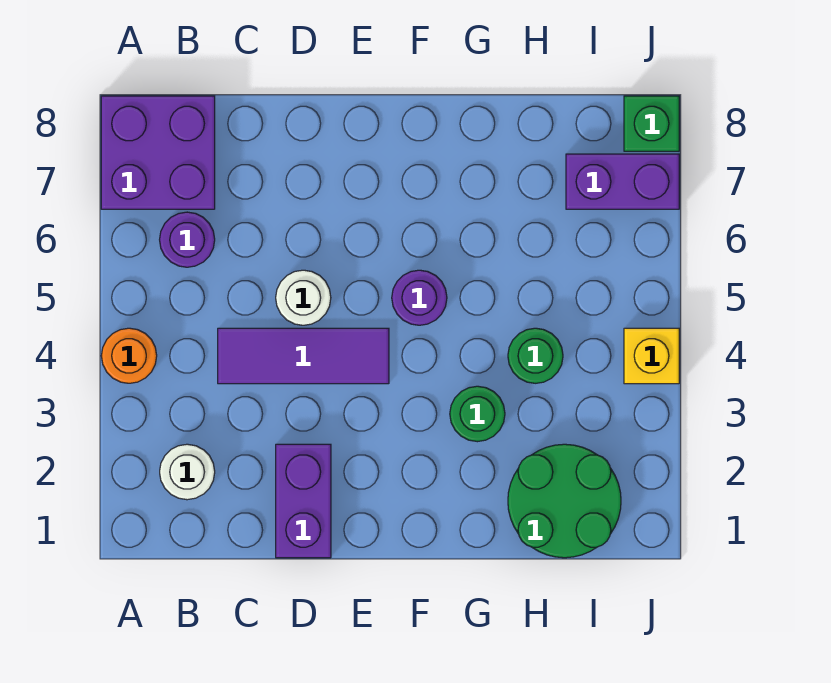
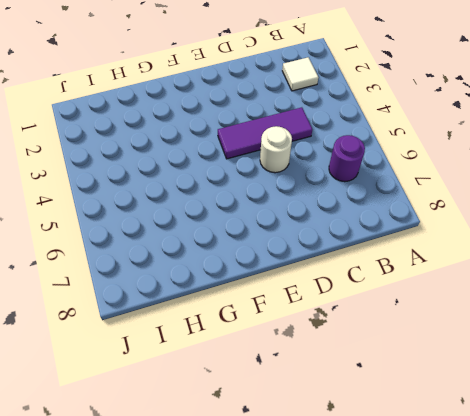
white tile B2 level 1 -> white round brick B2 level 1
none -> orange round brick A4 level 1
none -> purple brick A7:B8 level 1
none -> purple brick D1:D2 level 1

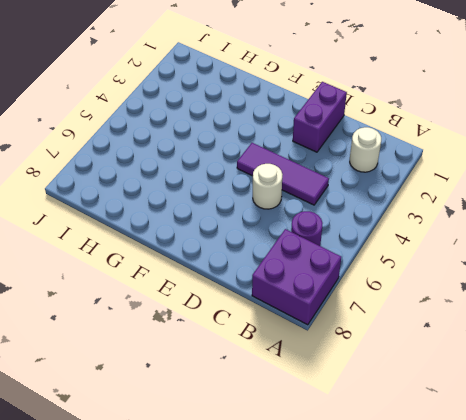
none -> orange round brick A4 level 1
none -> purple round brick F5 level 1
none -> green round brick G3 level 1

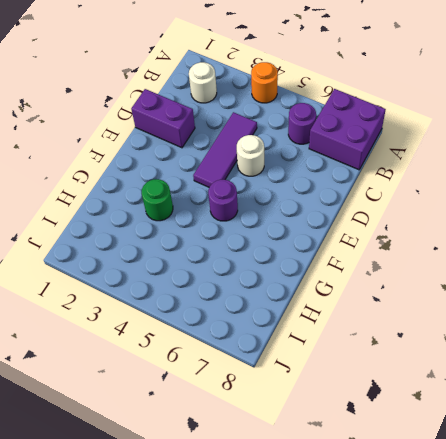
none -> green round brick H1:I2 level 1
none -> green round brick H4 level 1
none -> purple brick I7:J7 level 1

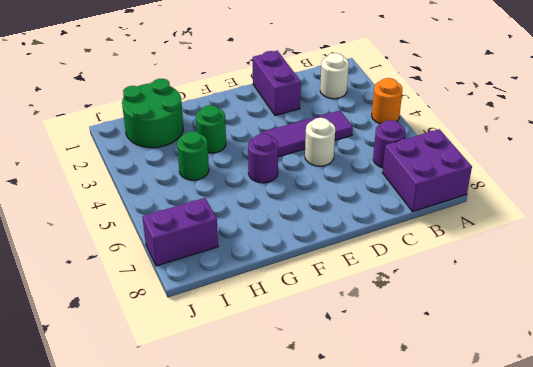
none -> yellow brick J4 level 1
none -> green brick J8 level 1

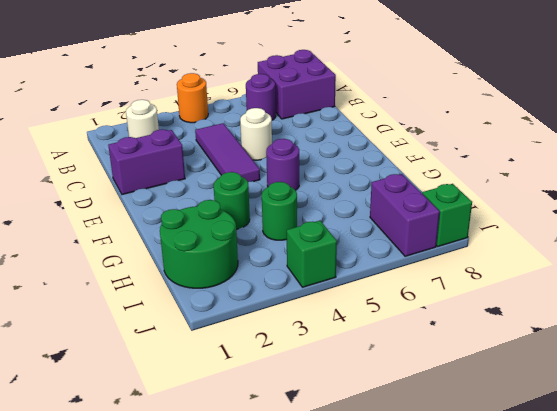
green brick J4 level 1 -> yellow brick J4 level 1

